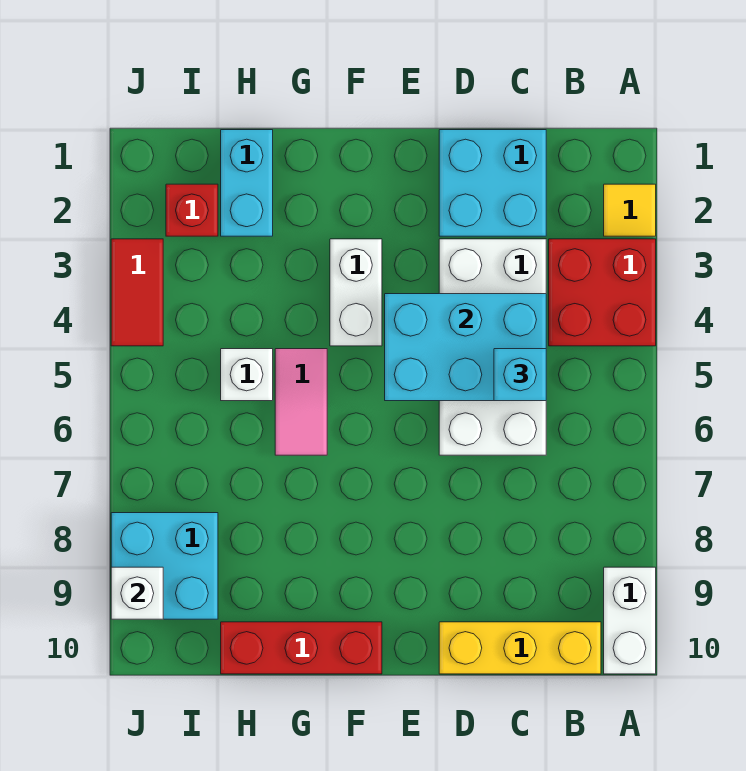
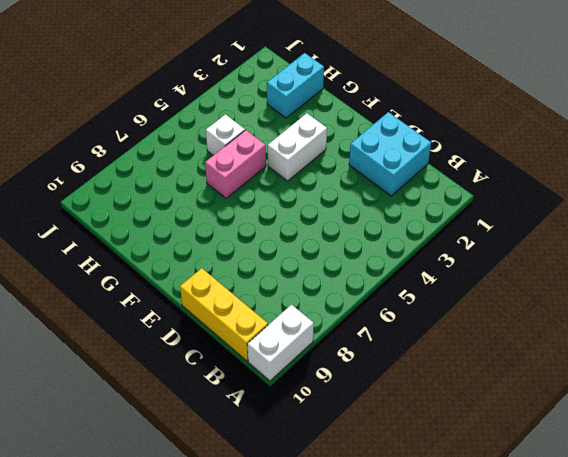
pink brick G5:G6 level 1 -> pink tile G5:G6 level 1
none -> yellow tile A2 level 1
none -> red brick A3:B4 level 1
none -> white brick C3:D6 level 1

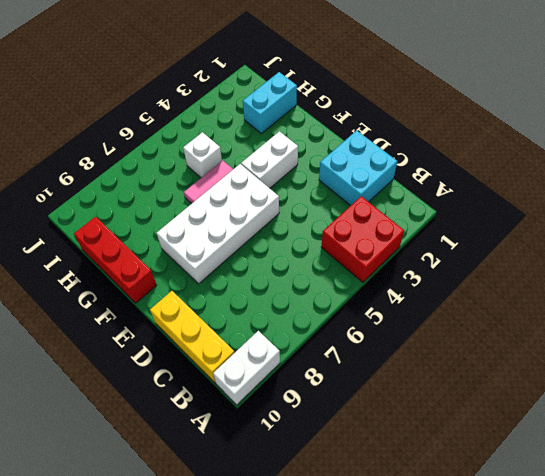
white brick E5:F8 level 1 -> white brick C3:D6 level 1
none -> yellow tile A2 level 1
none -> red brick I2 level 1
none -> cyan brick I8:J9 level 1

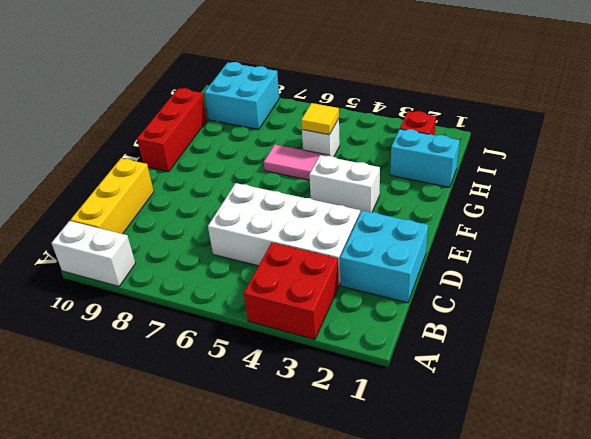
yellow tile H5 level 2 -> yellow tile A2 level 1
none -> red tile J3:J4 level 1
none -> cyan brick C4:E5 level 2
none -> white brick J9 level 2

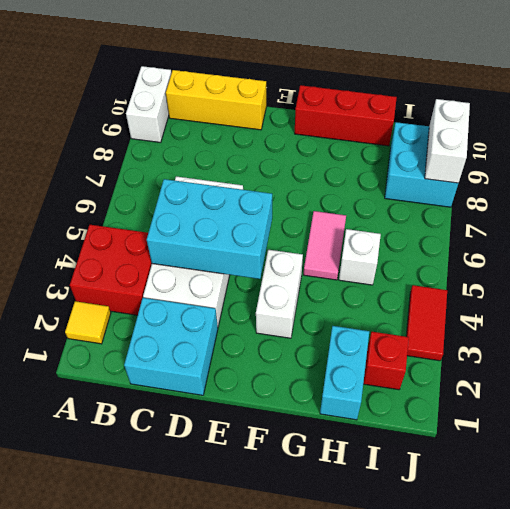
white brick J8:J9 level 2 -> white brick J9 level 2
none -> cyan brick C5 level 3

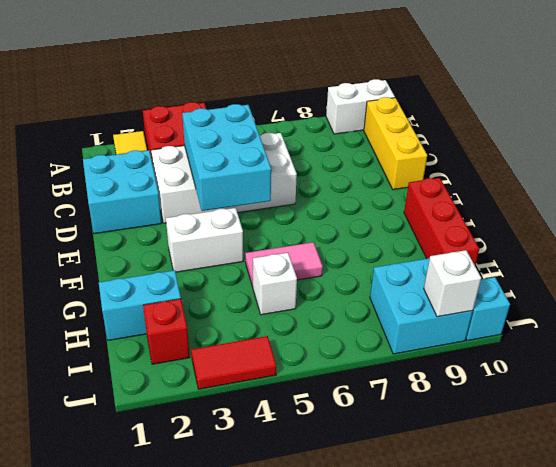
cyan brick J10 level 1 -> cyan brick C5 level 3

